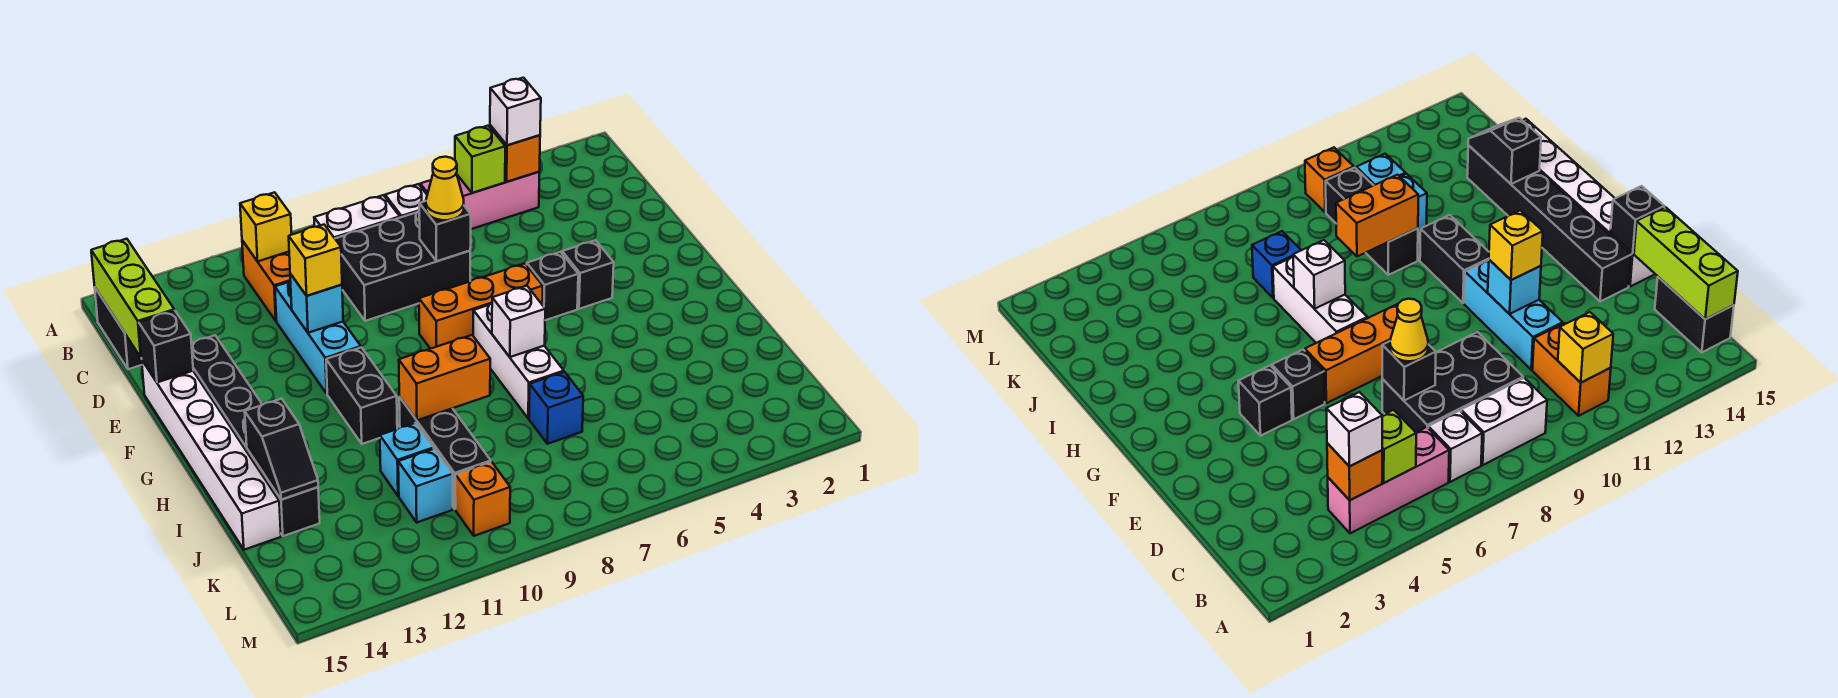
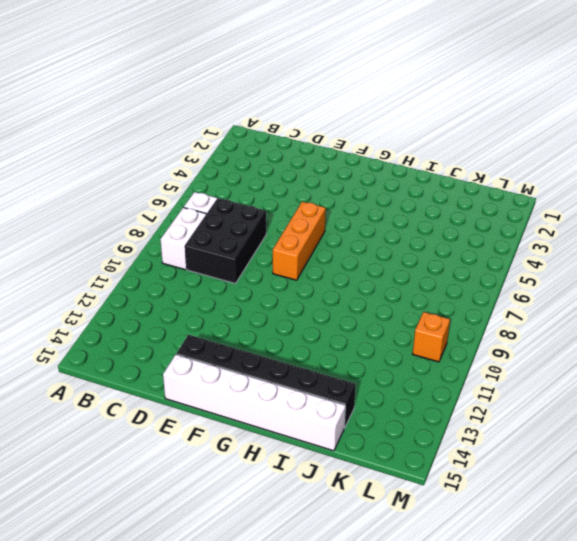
none -> pink brick B4:B6 level 1
none -> orange brick B11:C11 level 1
none -> black brick B15:C15 level 1
none -> cyan brick D11:F11 level 1

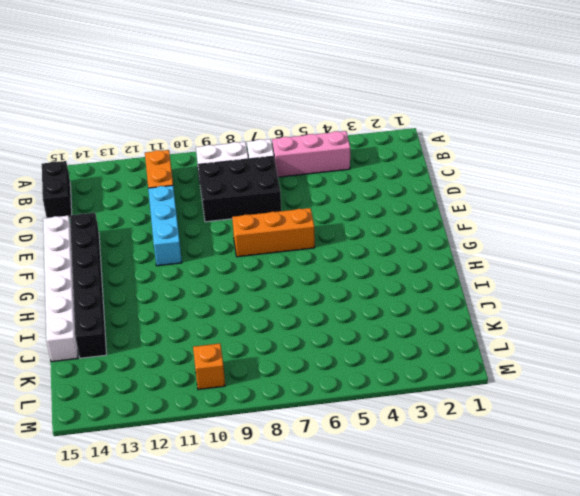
none -> black brick F4 level 1
none -> black brick F5 level 1
none -> white brick G7:I7 level 1
none -> black brick G11:H11 level 1

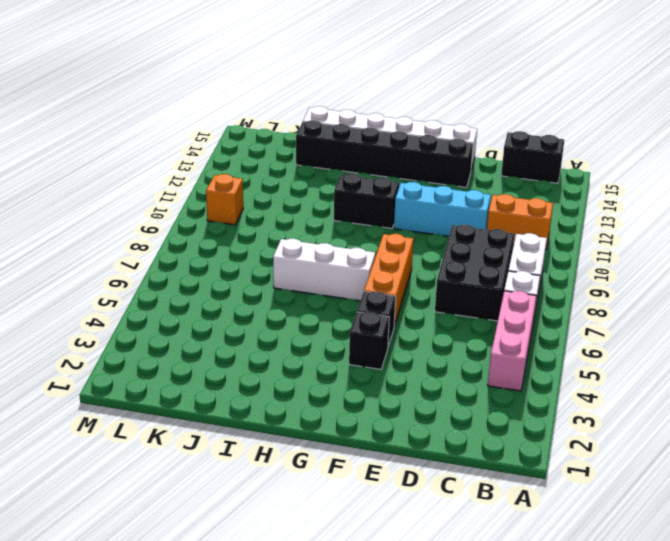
none -> black brick I10:K10 level 1
none -> blue brick J7 level 1
none -> cyan brick J11 level 1
none -> cyan brick K11 level 1

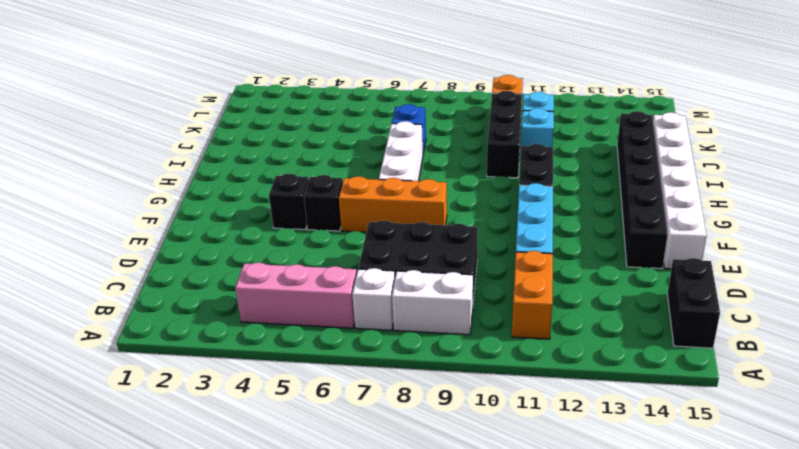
none -> orange brick B4 level 2
none -> lime brick B5 level 2
none -> yellow brick B11 level 2
none -> lime brick B15:D15 level 2

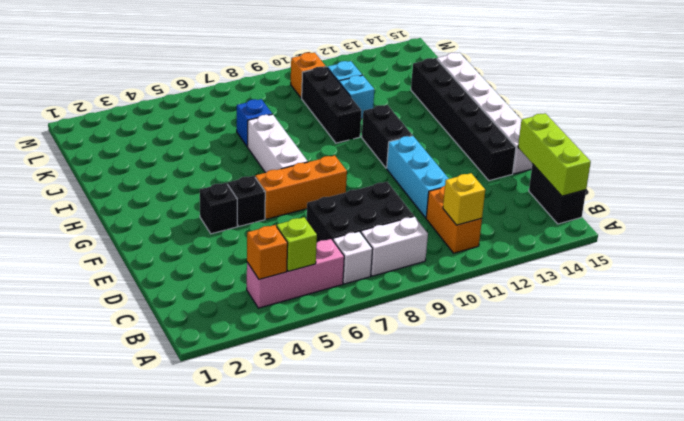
none -> black brick D7 level 2
none -> cyan brick E11 level 2
none -> black brick E15 level 2
none -> white brick H7 level 2

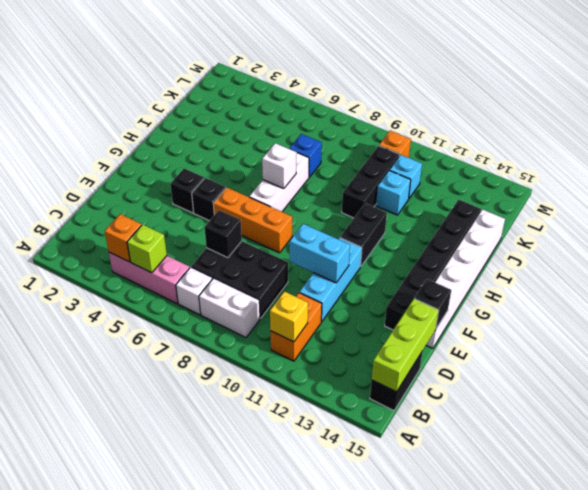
cyan brick E10:E11 level 2 -> cyan brick E11 level 2
none -> orange brick I9:I10 level 2
none -> black slope I14:J14 level 2 top I
none -> white brick B4 level 3
none -> yellow cone D7 level 3

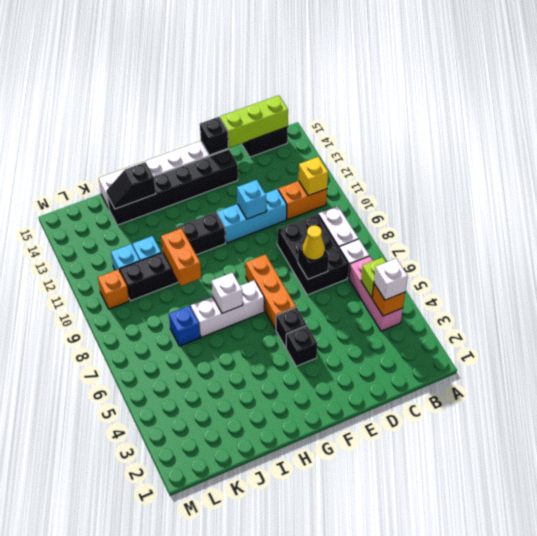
none -> yellow brick E11 level 3

